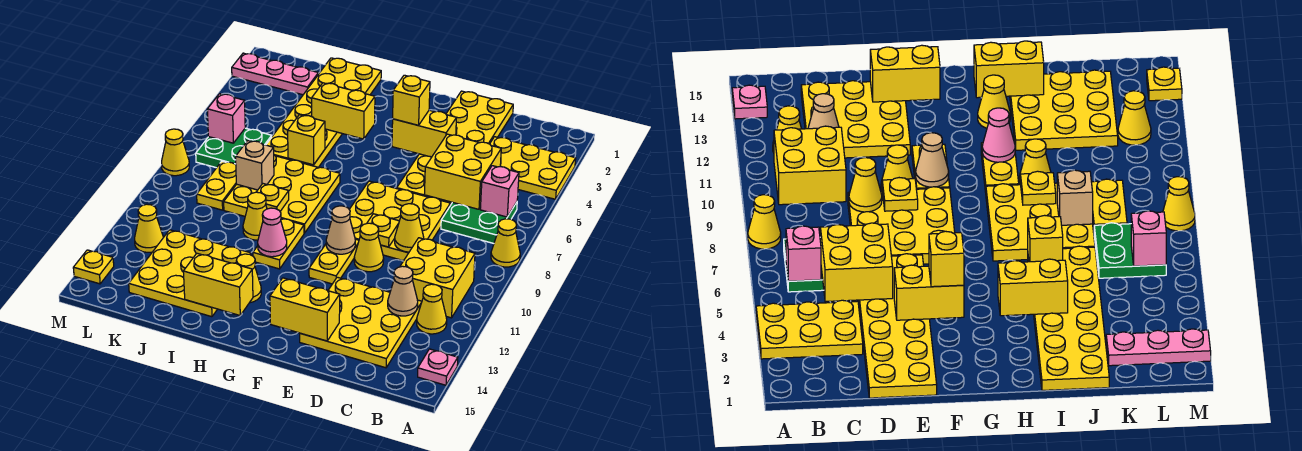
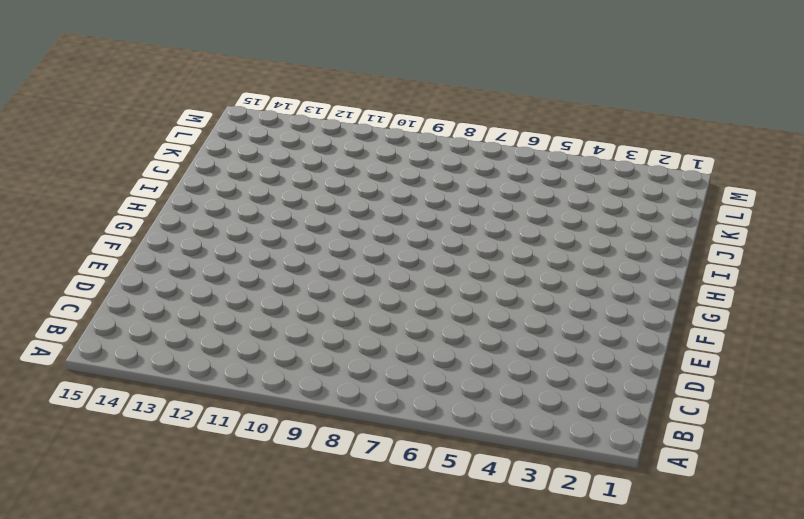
none -> yellow plate A3:C4 level 1
none -> yellow cone A8 level 1
none -> pink plate A14 level 1
none -> green plate B6:C7 level 1

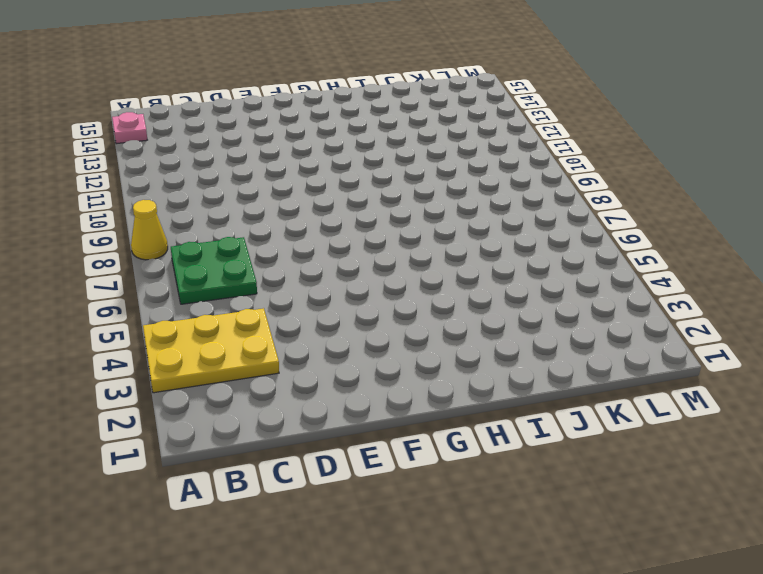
none -> yellow brick B10:C11 level 1
none -> yellow cone B12 level 1
none -> yellow plate C12:E14 level 1
none -> yellow plate D1:E6 level 1

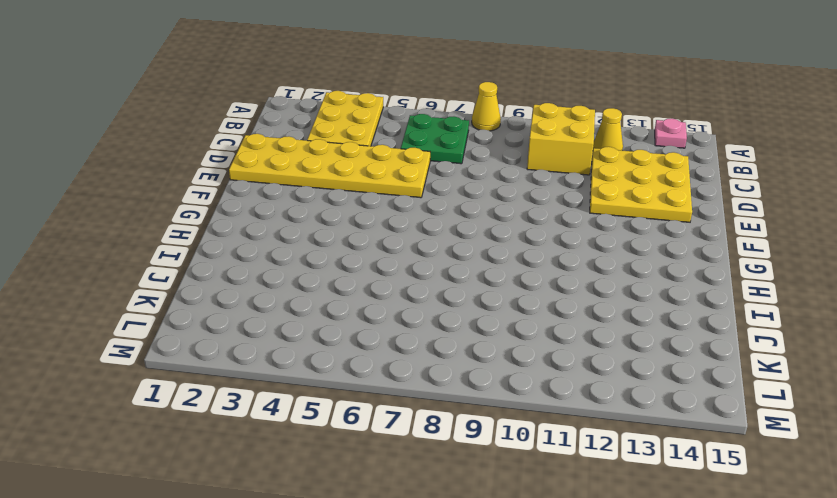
none -> yellow plate D7:F9 level 1
none -> yellow cone E10 level 1
none -> yellow plate F10:F11 level 1
none -> yellow plate H7:J9 level 1

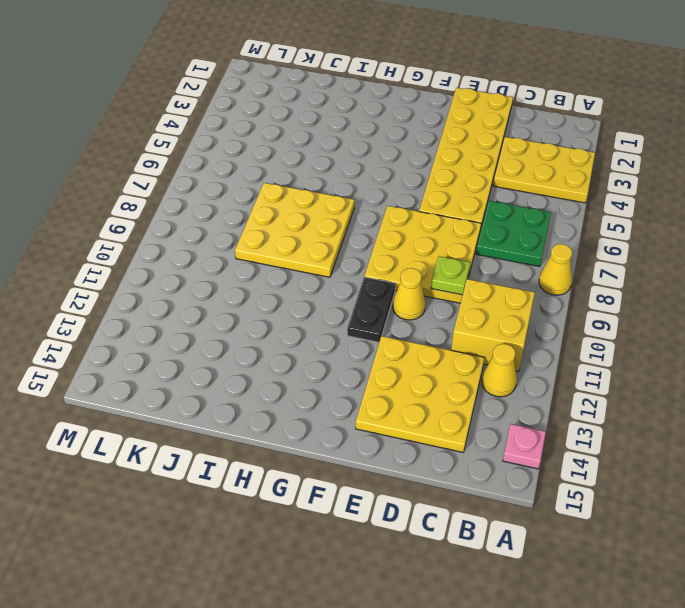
lime plate D9 level 2 -> yellow cone D9 level 2
black plate F10:F11 level 1 -> yellow plate F10:F11 level 1
none -> yellow plate H10:H11 level 1
none -> yellow cone H13 level 1
none -> yellow plate I1:J6 level 1
none -> yellow cone I10 level 1

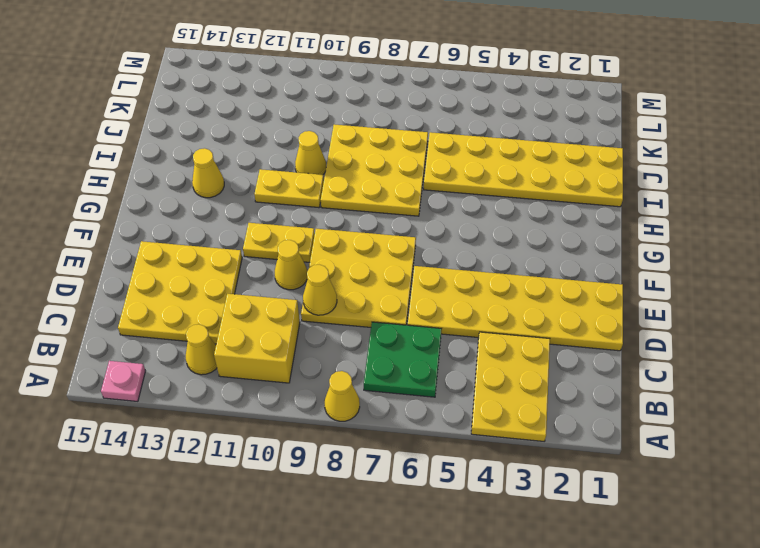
none -> yellow plate I12:K14 level 1
none -> pink plate K2:M2 level 1
none -> green plate K6:L7 level 1
none -> yellow plate K8:K9 level 1

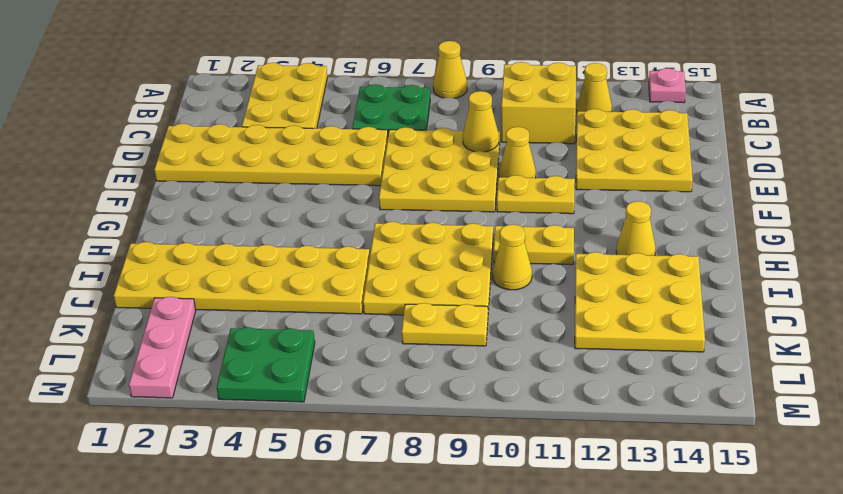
green plate L4:M5 level 1 -> green plate K6:L7 level 1
none -> yellow cone L12 level 1
none -> yellow cone M8 level 1
none -> yellow plate M14 level 1
none -> pink brick B6 level 2

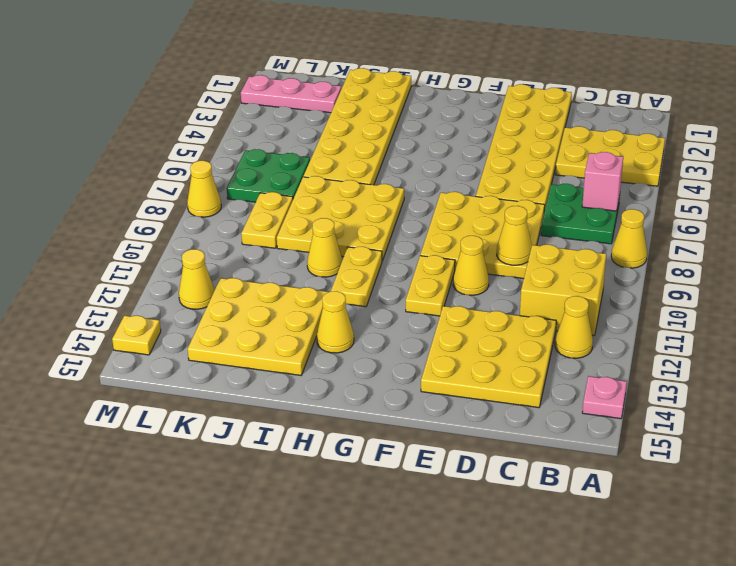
none -> yellow brick C5:D6 level 2
none -> tan cone C12 level 2
none -> yellow brick E4:F4 level 2
none -> yellow plate E9 level 2

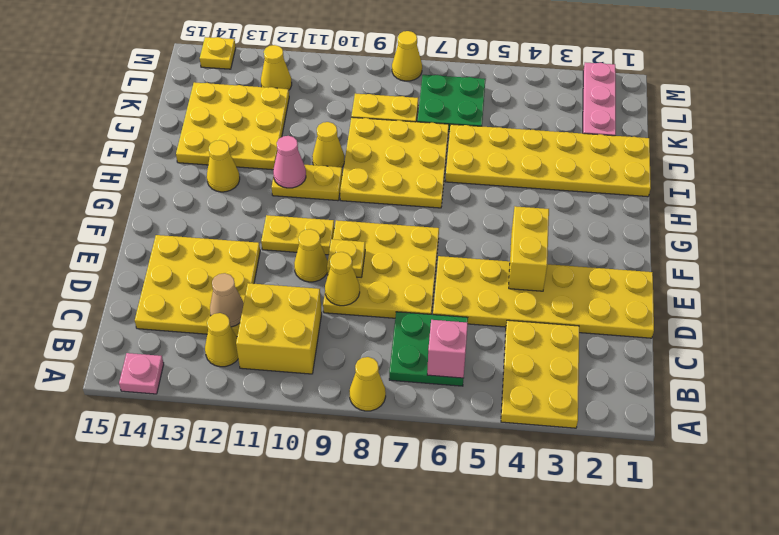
none -> yellow brick C5:D6 level 2
none -> yellow brick E14:F14 level 2
none -> tan cone F10 level 2
none -> yellow brick H4:I4 level 2

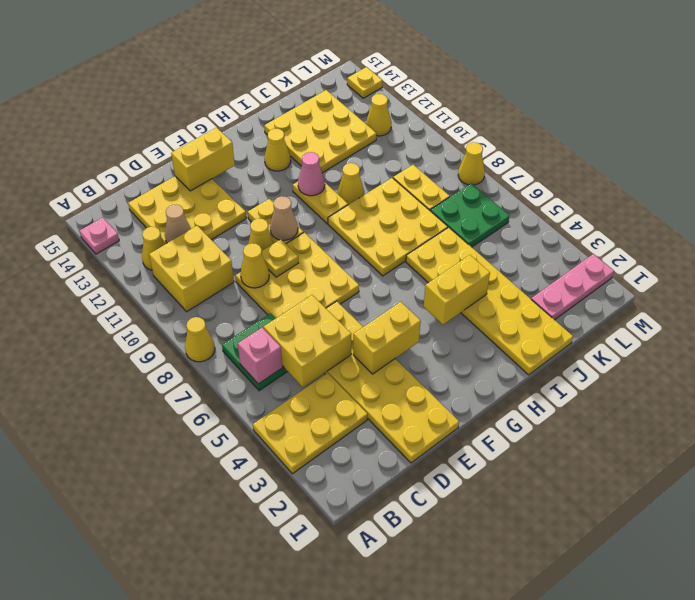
none -> yellow brick H14:I14 level 2
none -> yellow brick I6 level 2
none -> yellow plate I9 level 2
none -> tan brick J8 level 2

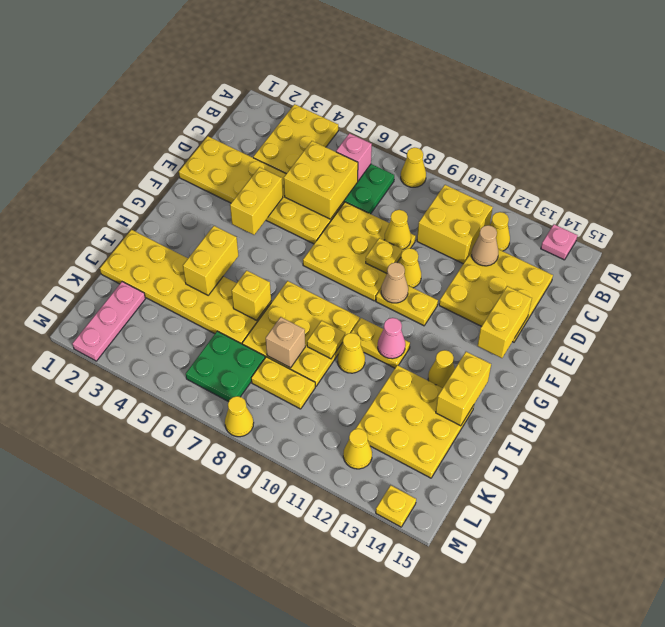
none -> pink brick L6 level 2
none -> yellow brick F4 level 3

